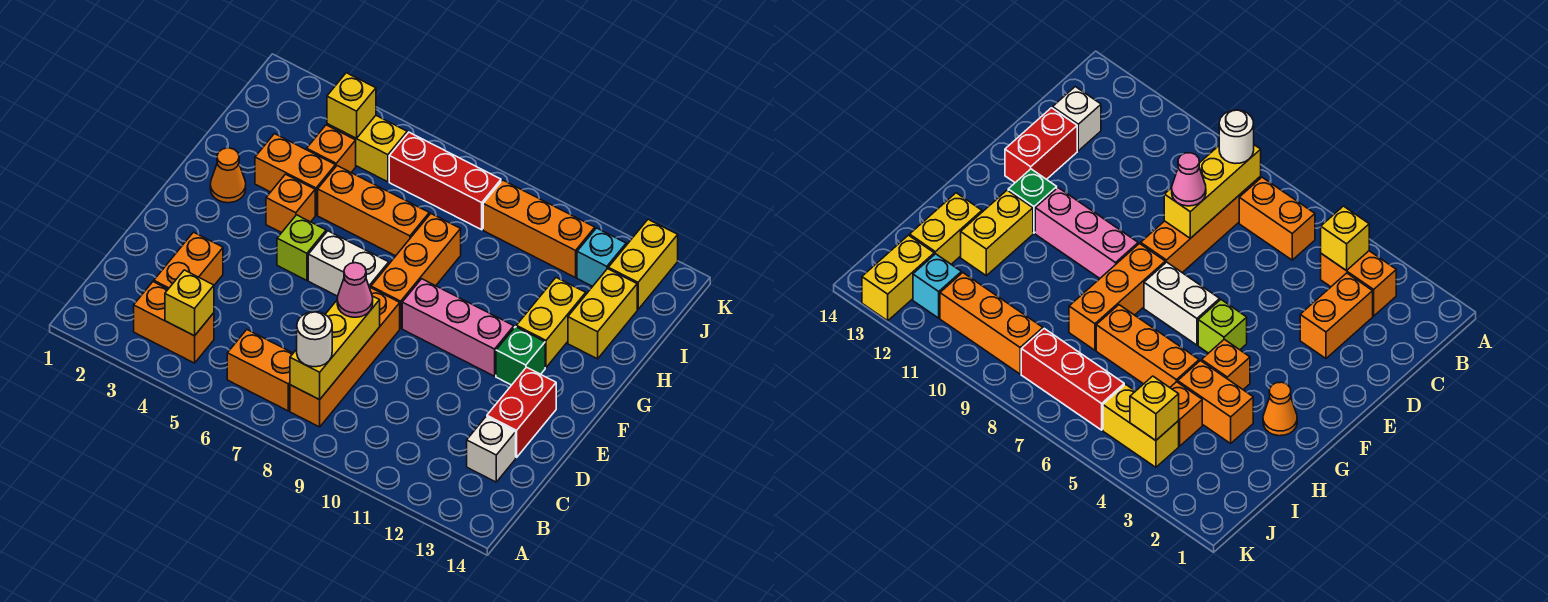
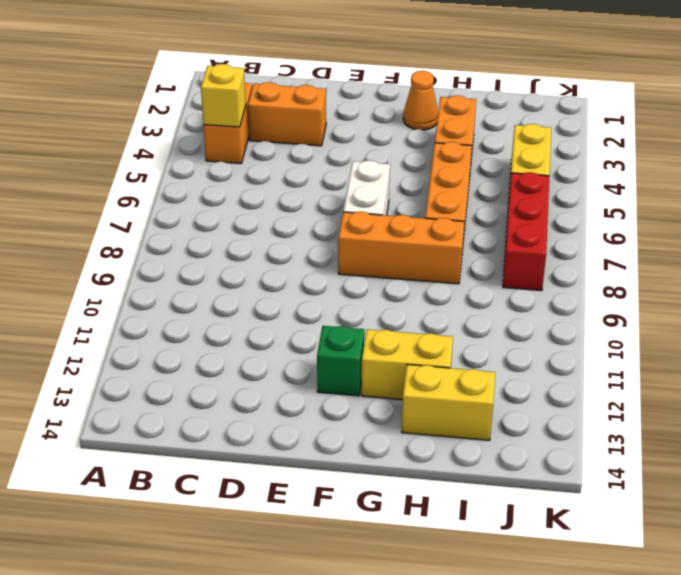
none -> orange brick B6:B7 level 1
none -> orange brick B8:E8 level 1
none -> white brick C13 level 1

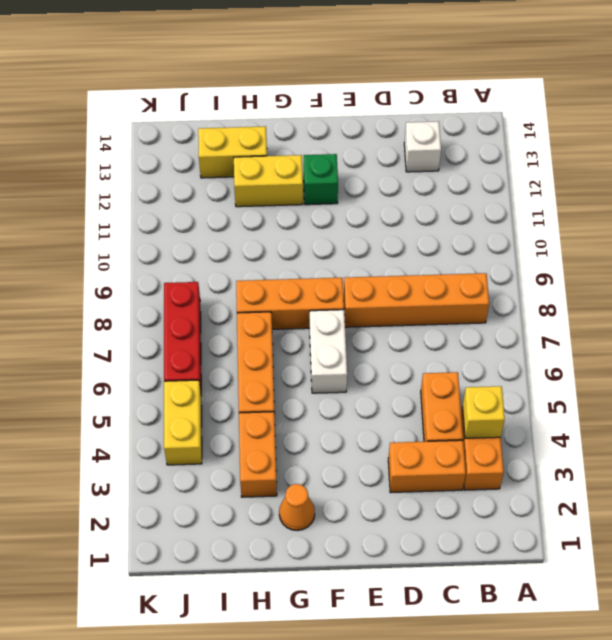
orange brick C4:C5 level 1 -> orange brick B6:B7 level 1
none -> red brick D13:E13 level 1
none -> lime brick F5 level 1
none -> pink brick F9:F11 level 1

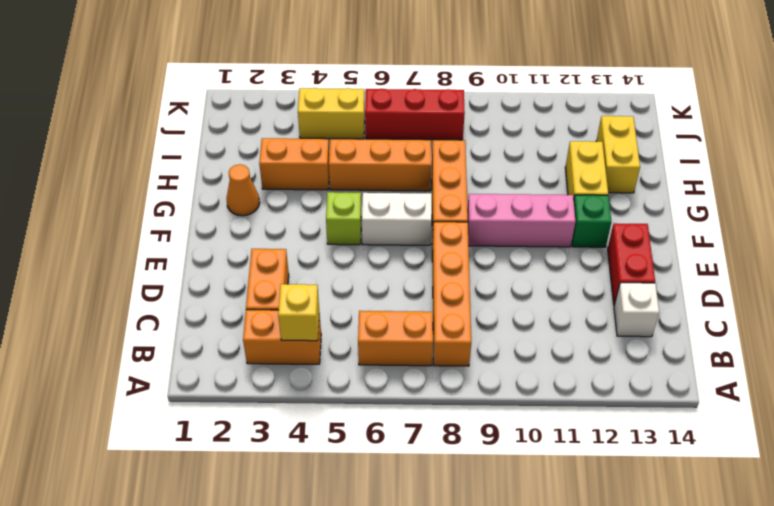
none -> orange brick G4 level 1
none -> orange brick I4 level 1
none -> orange brick J9:J11 level 1

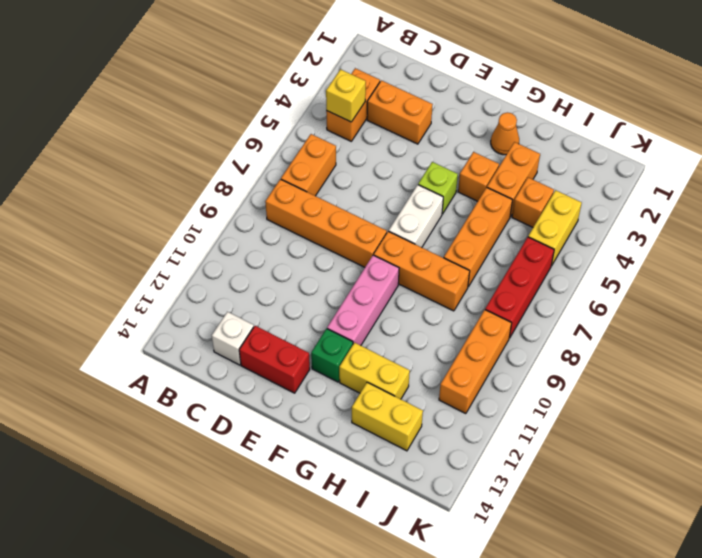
none -> cyan brick J12 level 1
none -> yellow brick J13:K13 level 1
none -> yellow brick B8:D8 level 2

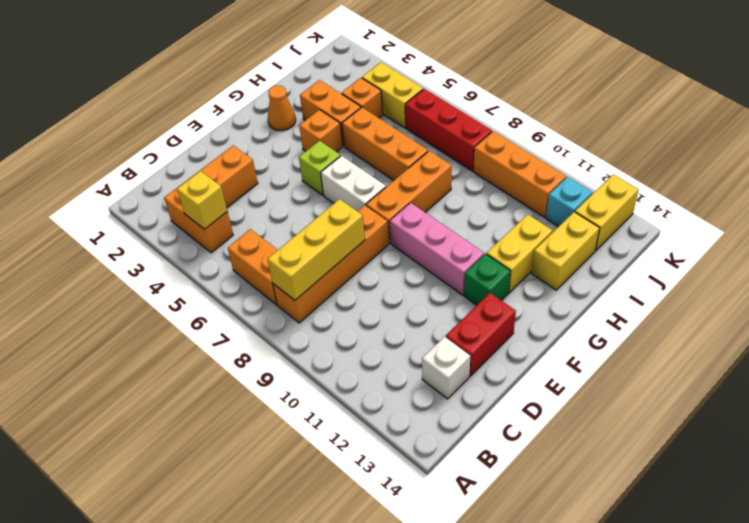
none -> yellow brick J4 level 2
none -> white round brick B8 level 3
none -> pink cone D8 level 3

